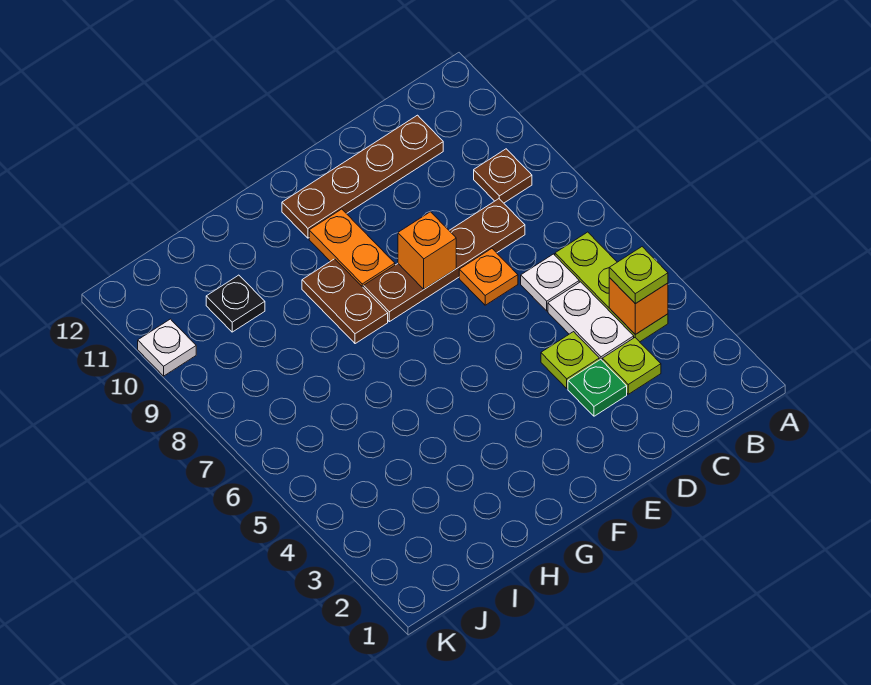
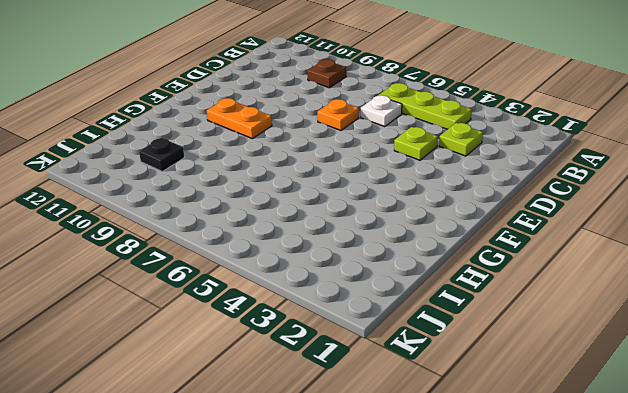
none -> white plate C4:C5 level 1
none -> brown plate C8:F8 level 1
none -> brown plate C11:F11 level 1

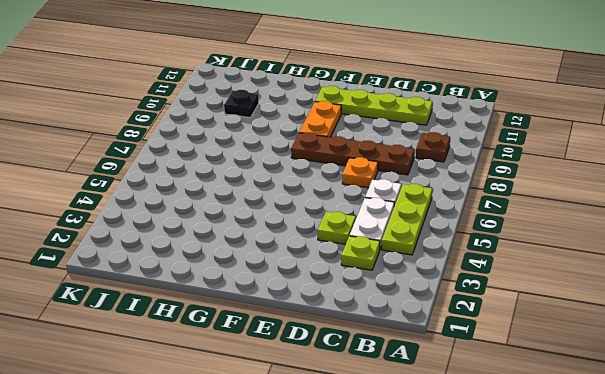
lime plate C11:F11 level 1 -> brown plate C11:F11 level 1
none -> green plate D3 level 1
none -> brown plate G8:G9 level 1
none -> white plate K10 level 1

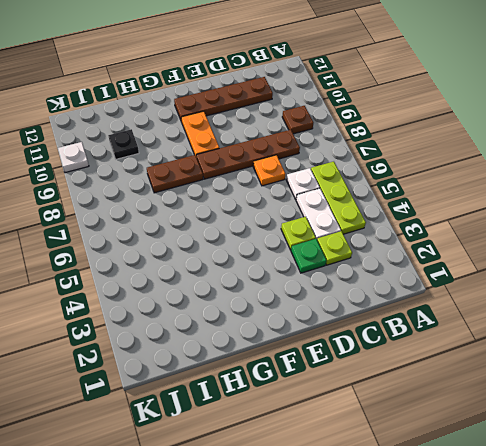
brown plate G8:H8 level 1 -> brown plate G8:G9 level 1
none -> orange brick B4 level 2
none -> orange brick E8 level 2
none -> lime plate B4 level 3

